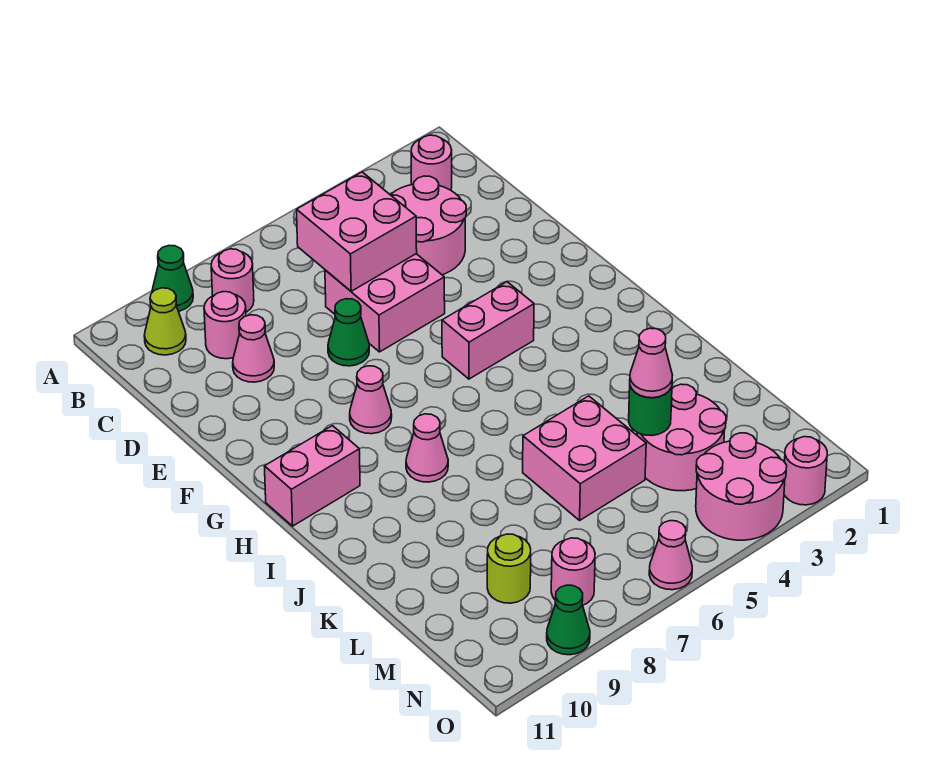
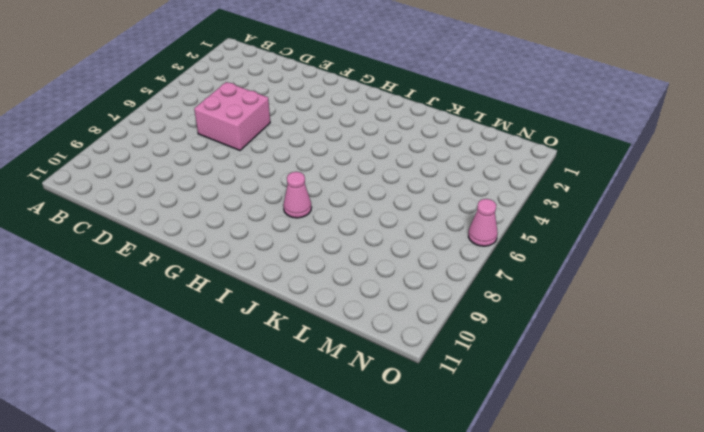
none -> green cone A9 level 1
none -> pink round brick B2 level 1
none -> pink round brick B8 level 1

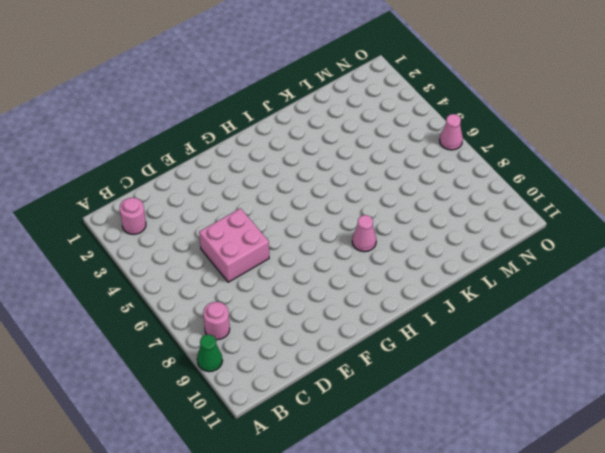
none -> lime cone B10 level 1
none -> pink round brick C3:D4 level 1
none -> pink round brick C9 level 1

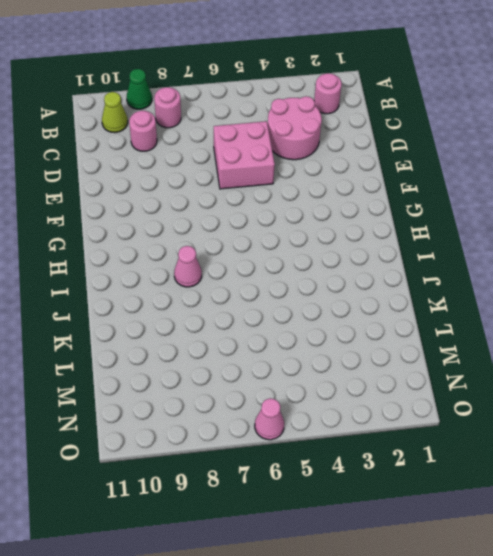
none -> pink cone D9 level 1
none -> green cone E7 level 1
none -> pink brick G4:G5 level 1

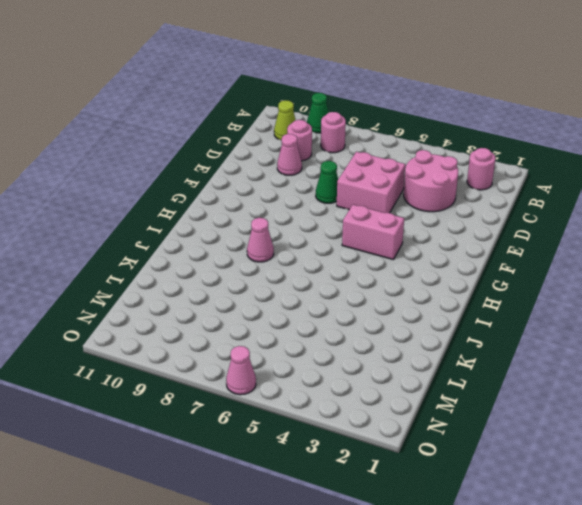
none -> pink cone G8 level 1
none -> pink brick H10:H11 level 1
none -> pink brick K5:L6 level 1

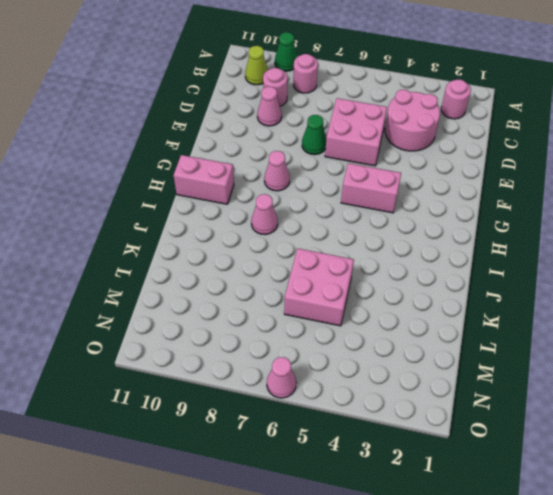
none -> pink round brick L3:M4 level 1
none -> lime round brick M9 level 1
none -> pink round brick N3:O4 level 1

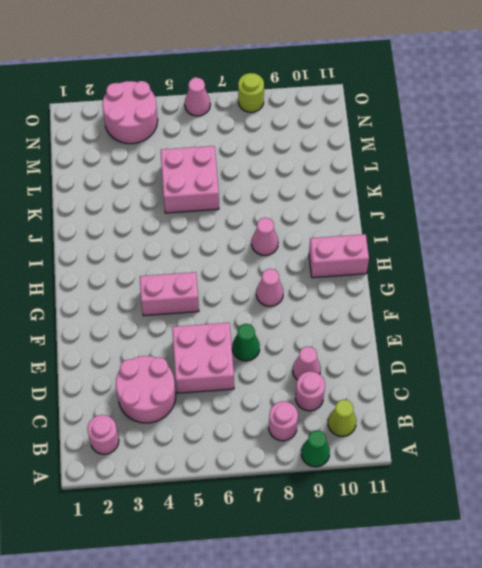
lime round brick O8 level 1 -> lime round brick M9 level 1
none -> pink round brick L3:M4 level 1
none -> pink round brick N8 level 1
none -> pink round brick O2 level 1

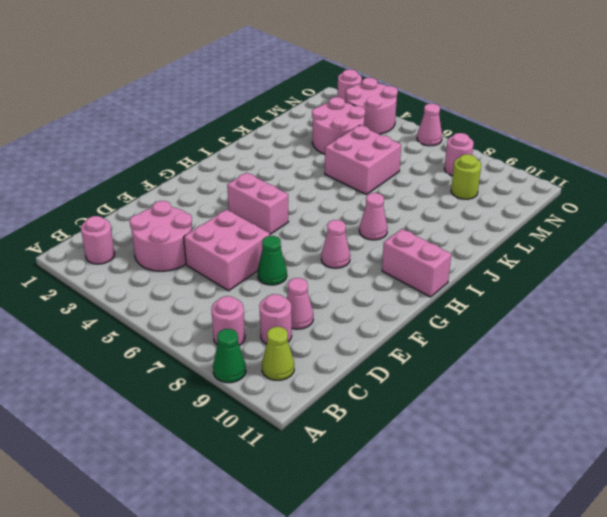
none -> green cone O9 level 1
none -> pink brick C5:D6 level 2
none -> green round brick L4 level 2

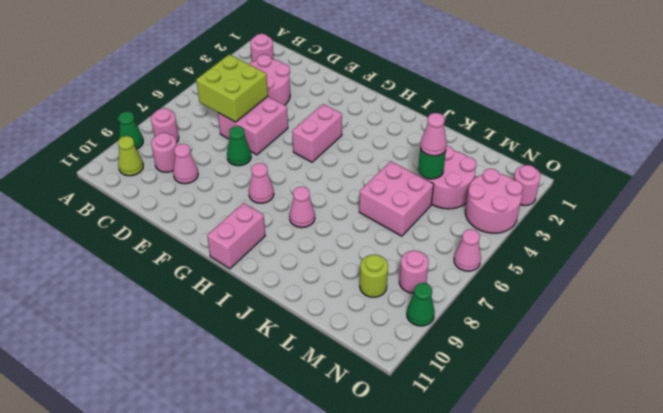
lime brick C5:D6 level 2 -> pink brick C5:D6 level 2

